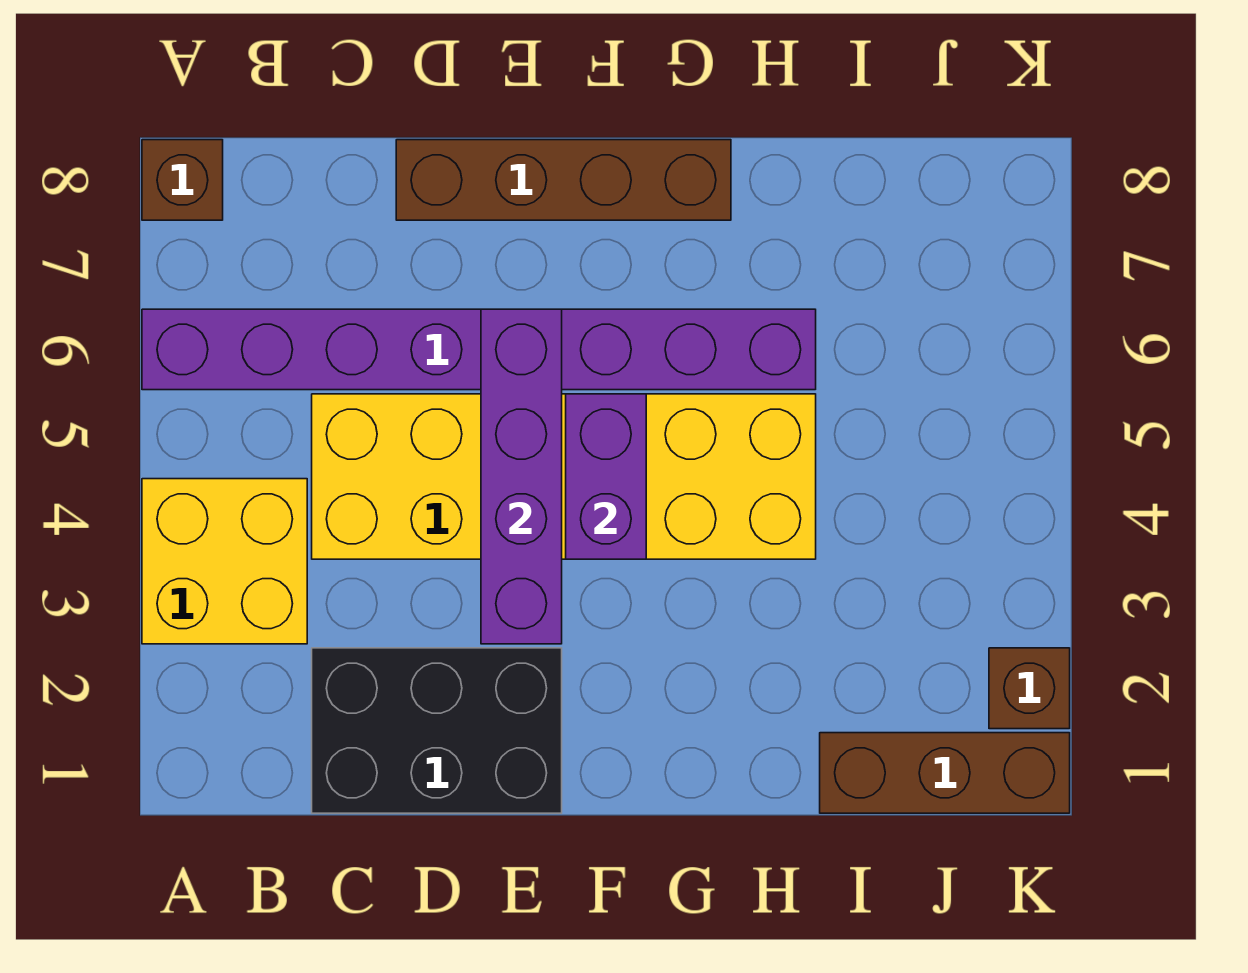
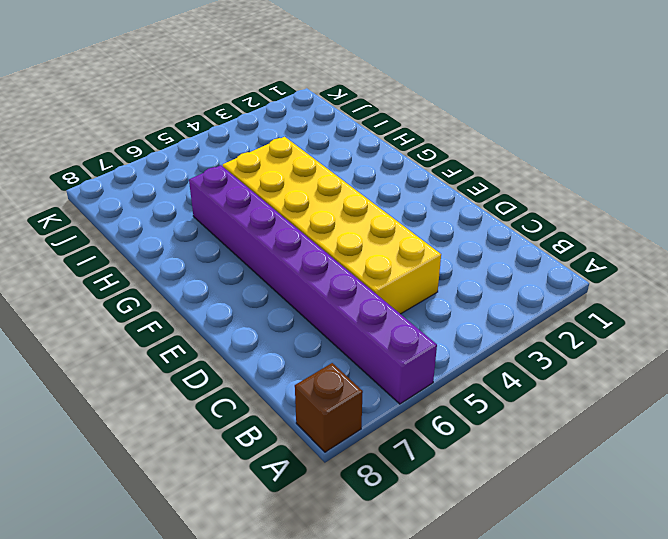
none -> yellow brick A3:B4 level 1
none -> black brick C1:E2 level 1

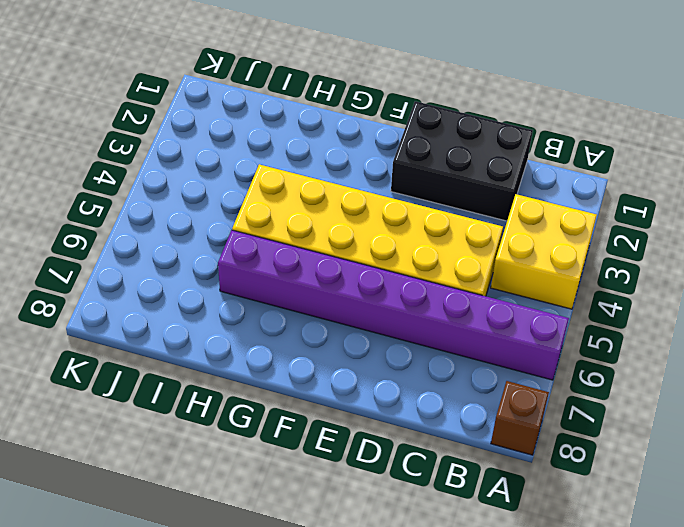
none -> brown brick D8:G8 level 1
none -> brown brick I1:K1 level 1

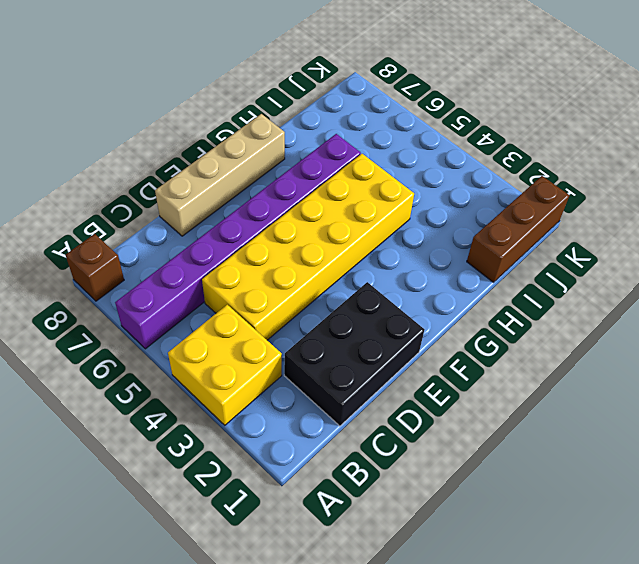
tan brick D8:G8 level 1 -> brown brick D8:G8 level 1
none -> brown brick K2 level 1
none -> purple brick E3:E6 level 2

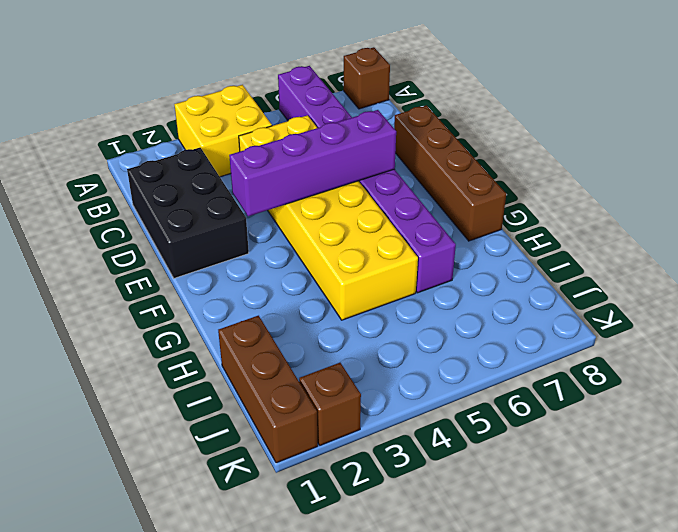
none -> purple brick F4:F5 level 2

